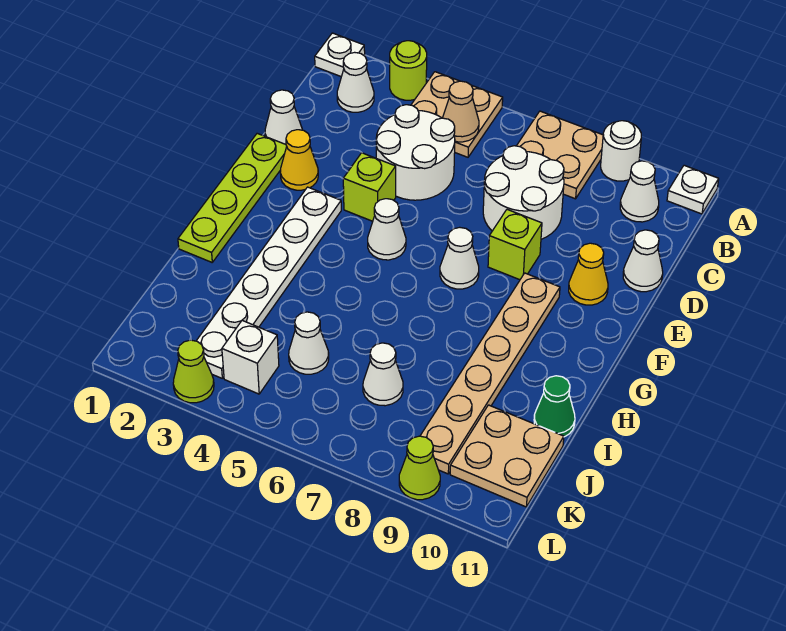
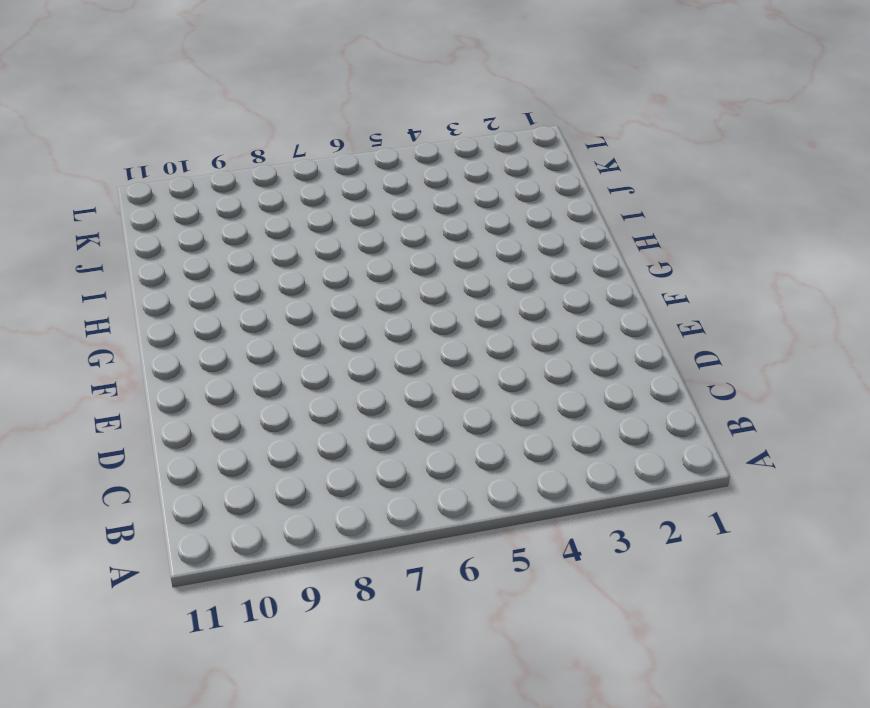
none -> white plate A1 level 1
none -> lime round brick A3 level 1
none -> tan plate A4:B5 level 1

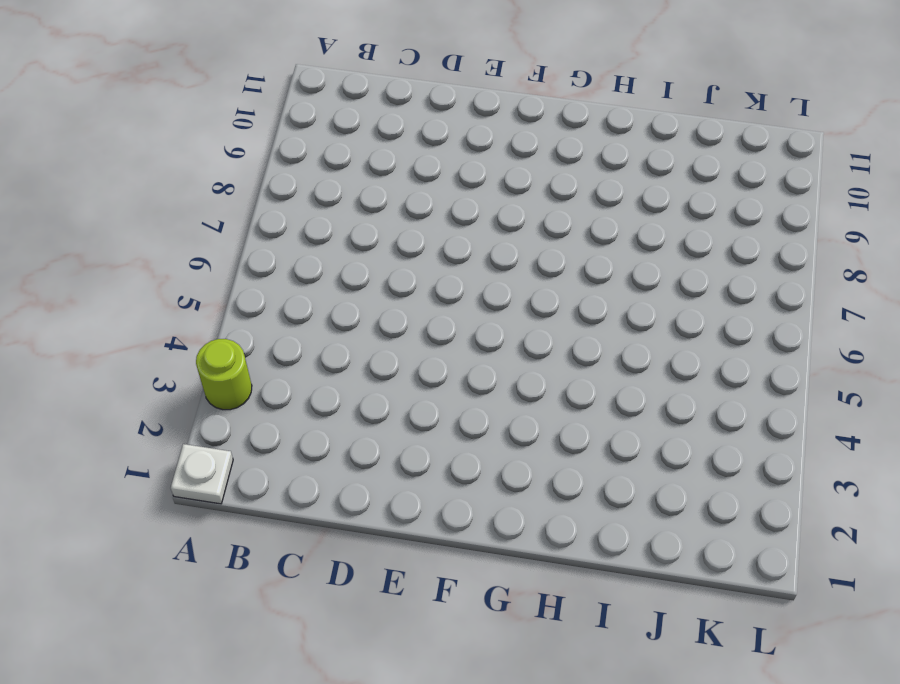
none -> tan plate A4:B5 level 1
none -> tan plate A7:B8 level 1
none -> white round brick A9 level 1

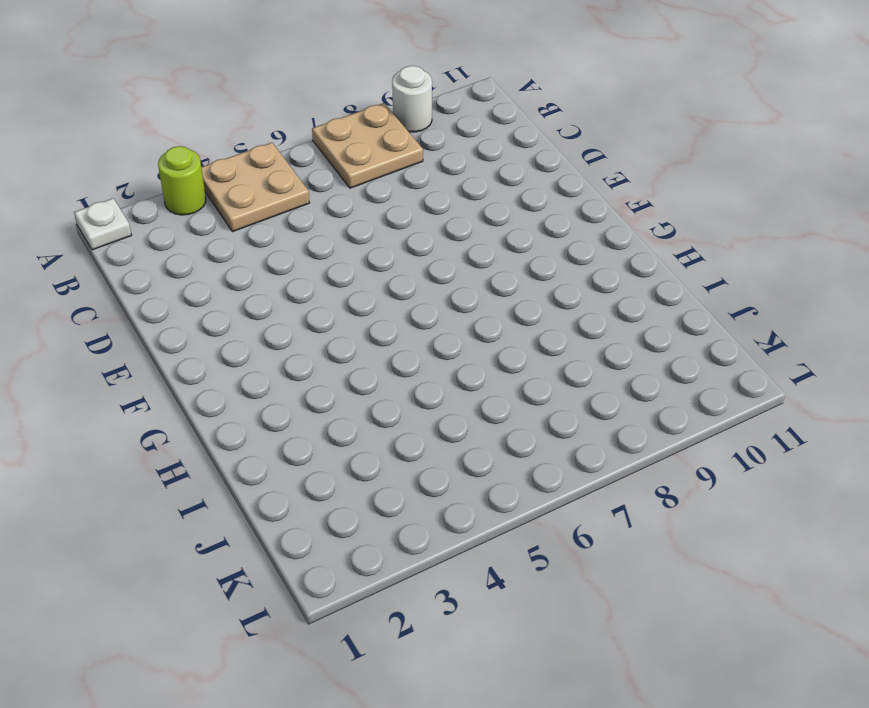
none -> white plate A11 level 1
none -> white cone B2 level 1
none -> white cone B10 level 1

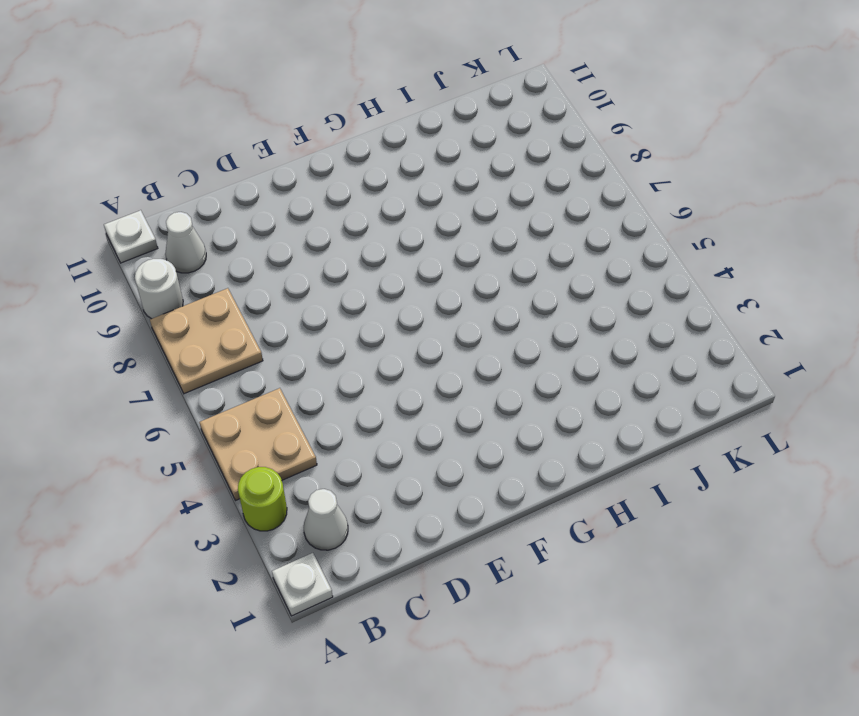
none -> white round brick C4:D5 level 1
none -> white round brick C7:D8 level 1
none -> white cone D1 level 1

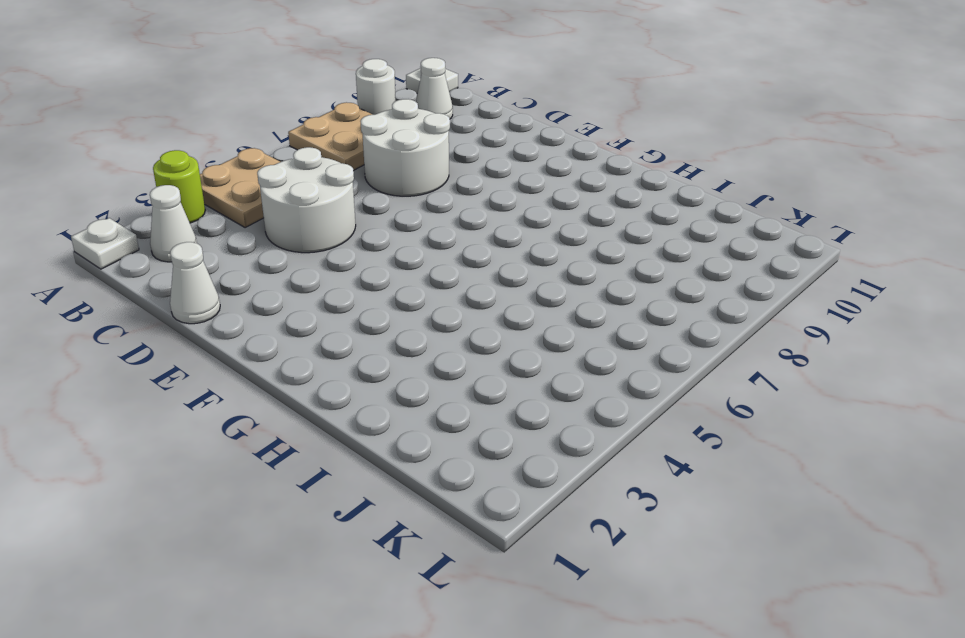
none -> white cone D11 level 1
none -> lime plate E1:H1 level 1
none -> yellow cone E2 level 1

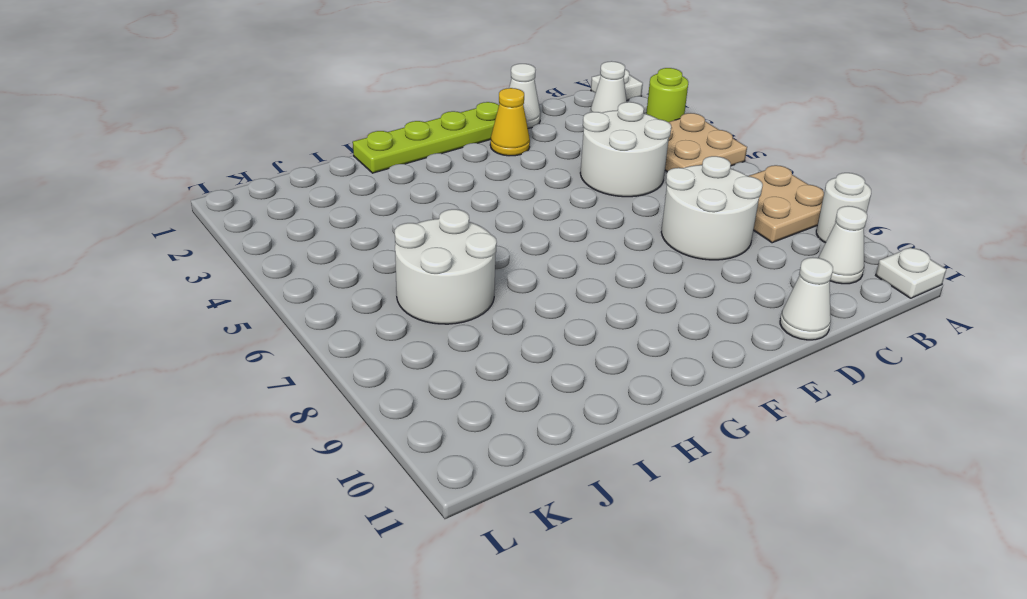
white round brick I6:J7 level 1 -> white cone J7 level 1
none -> lime brick E4 level 1
none -> lime brick E8 level 1
none -> yellow cone E10 level 1

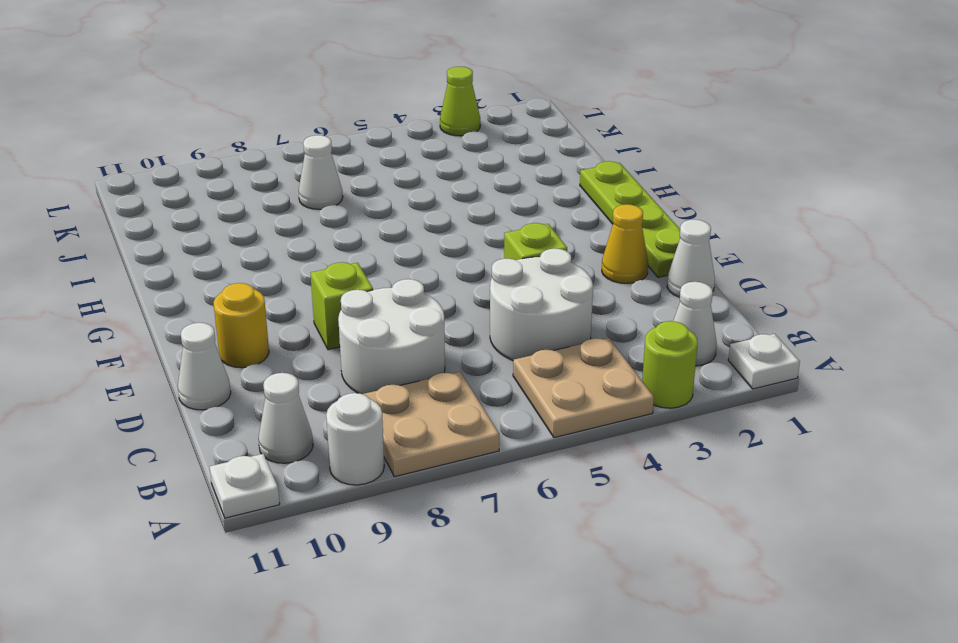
yellow round brick E10 level 1 -> yellow cone E10 level 1
none -> white plate F3:K3 level 1
none -> white cone F5 level 1
none -> white cone F7 level 1

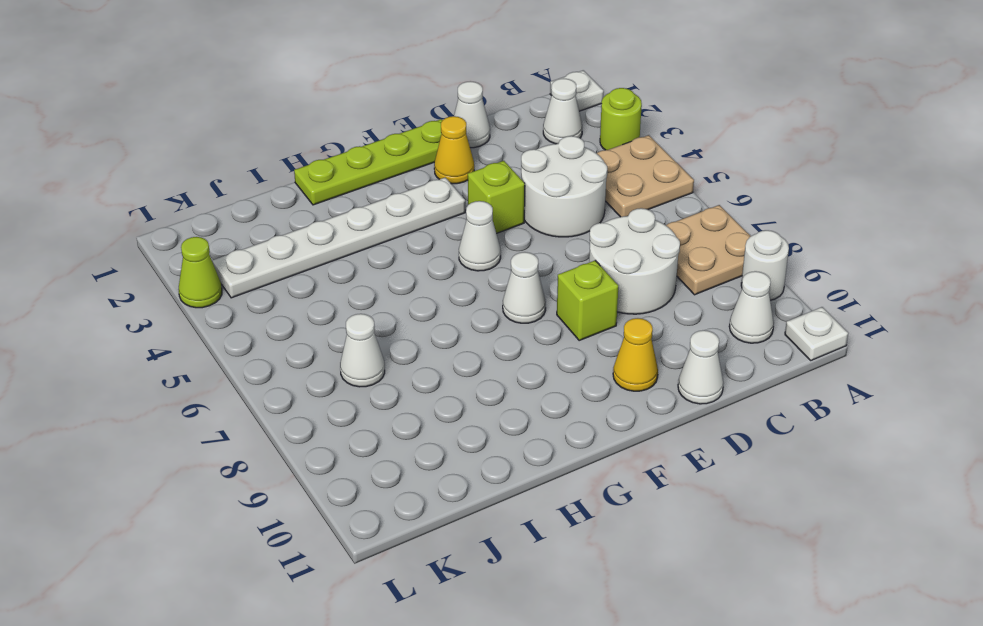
none -> tan plate F9:K9 level 1
none -> green cone I11 level 1
none -> white cone J5 level 1

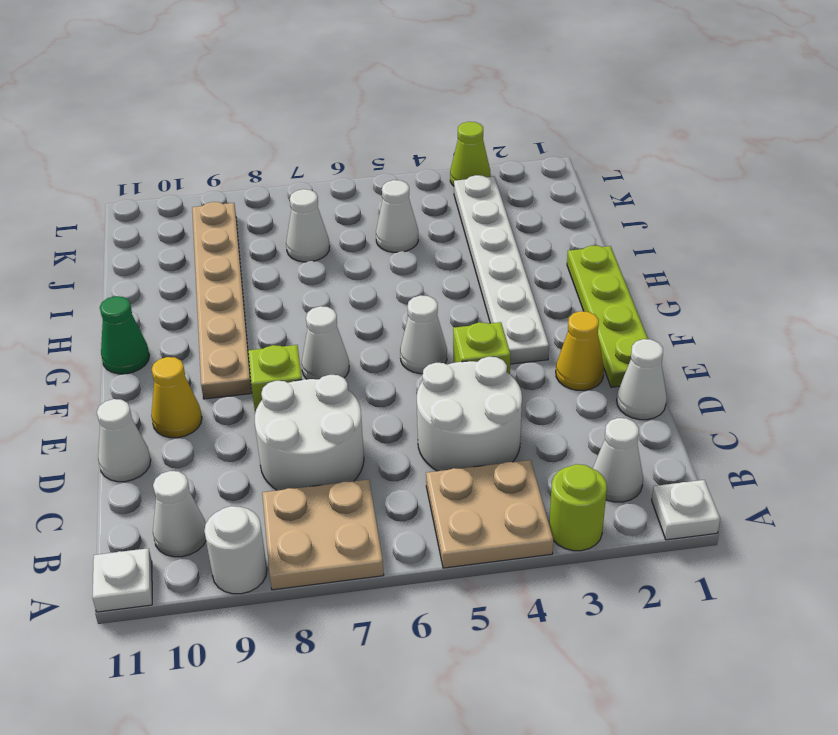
green cone G11 level 1 -> green cone I11 level 1
none -> tan plate J10:K11 level 1
none -> white brick K4 level 1
none -> lime cone L9 level 1

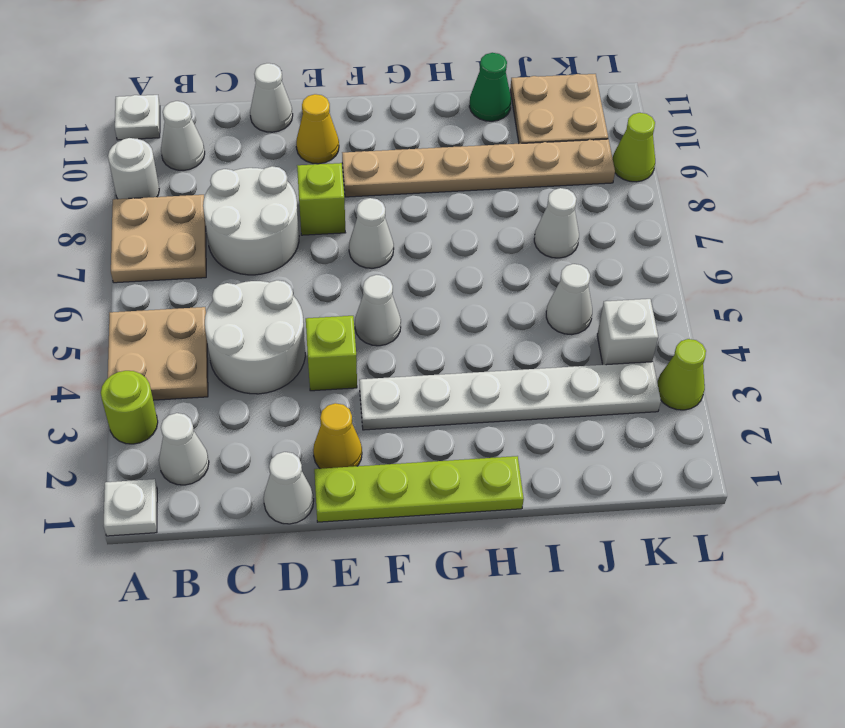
none -> tan cone B5 level 2

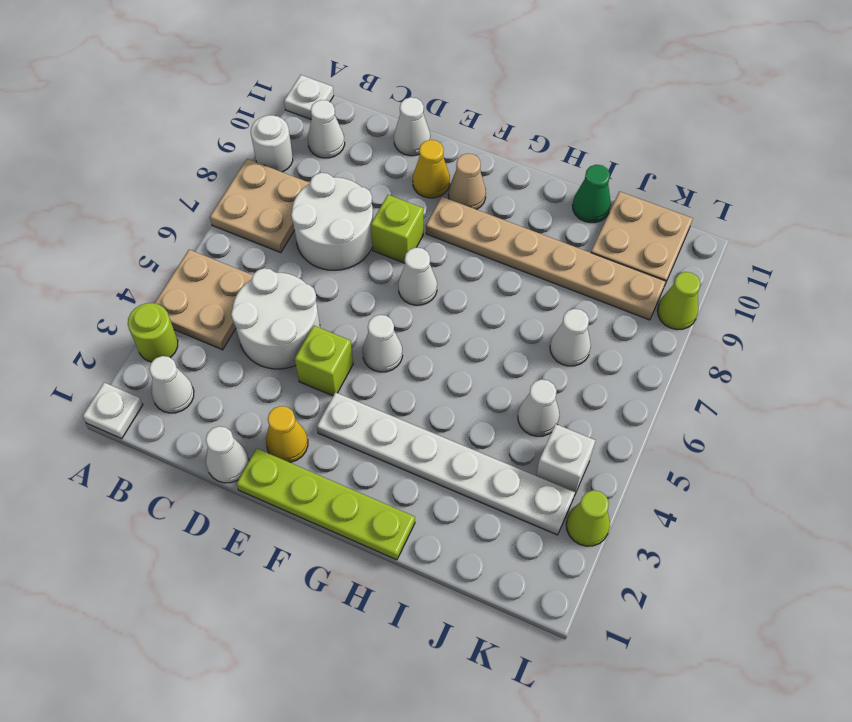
tan cone F10 level 1 -> tan cone B5 level 2

